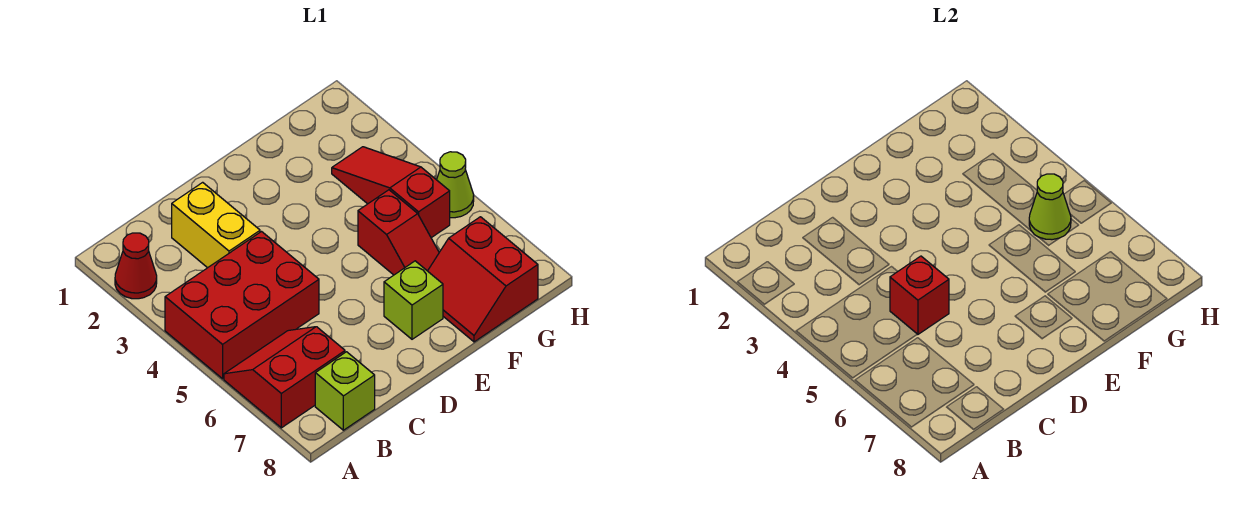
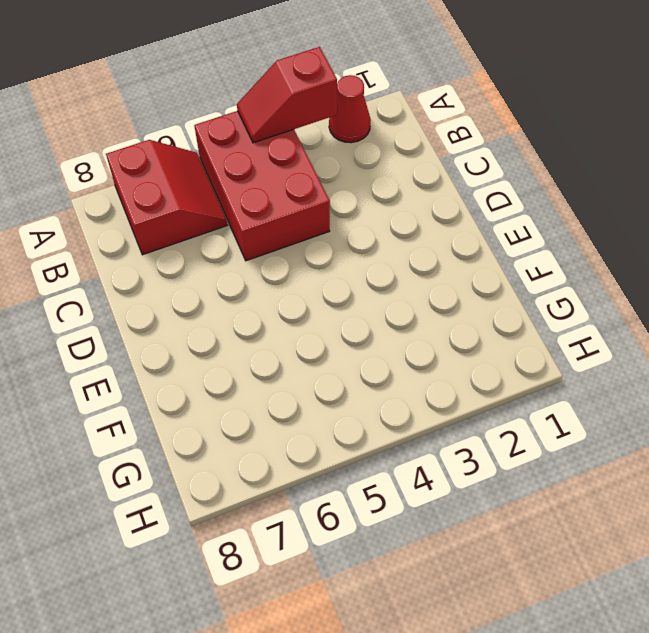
red slope A3:A4 level 2 top 3 -> red slope F5:F6 level 1 top 5
none -> lime brick B8 level 1
none -> yellow brick C2:C3 level 1
none -> lime brick E7 level 1

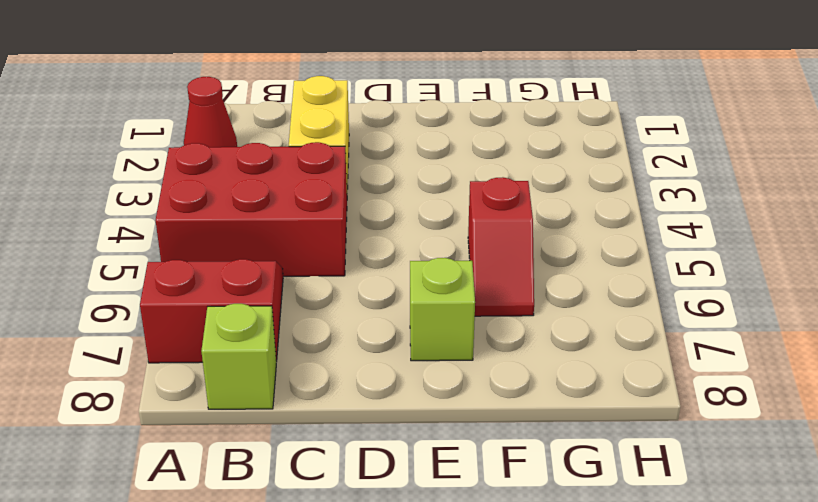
none -> red slope F7:G8 level 1 top G
none -> red slope G3:G5 level 1 top 5
none -> lime cone H5 level 1

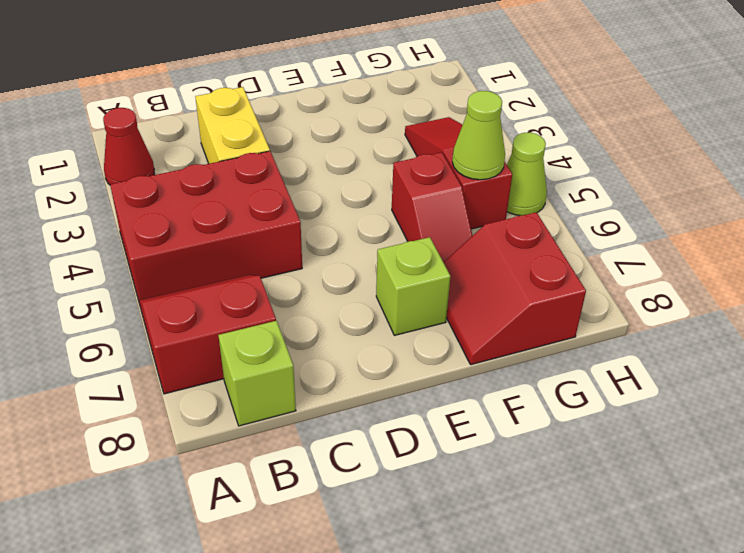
none -> red brick C5 level 2

